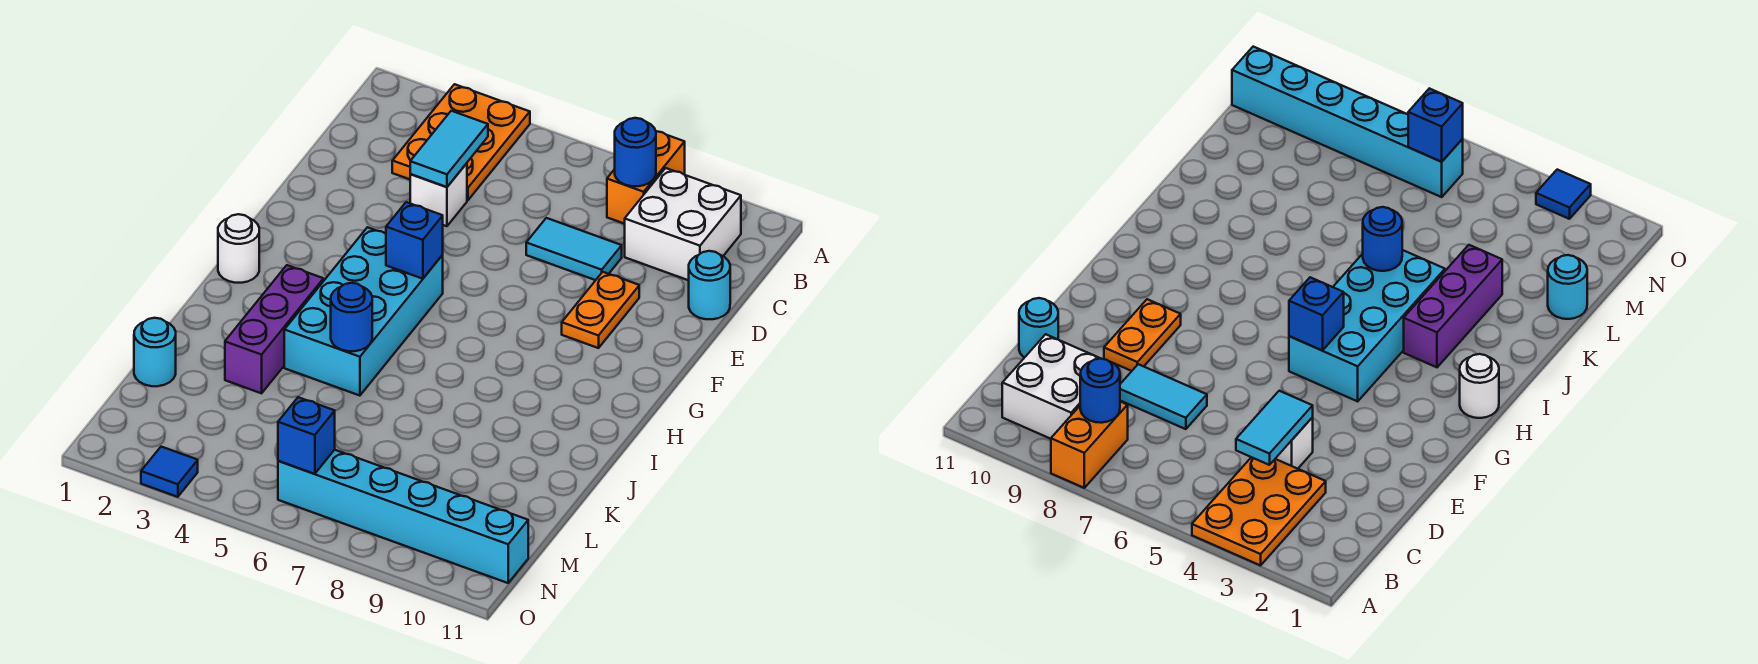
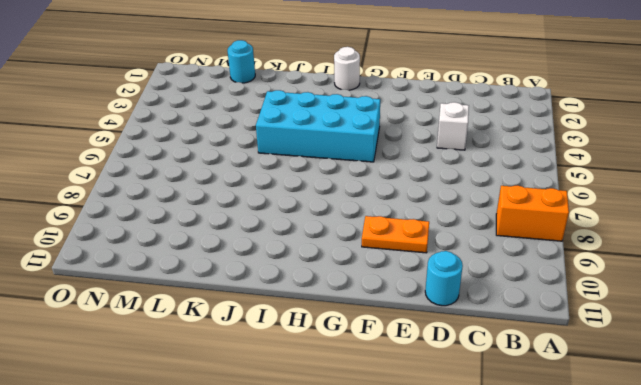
none -> orange plate A3:C4 level 1
none -> white brick B9:C10 level 1
none -> cyan tile D7:D8 level 1

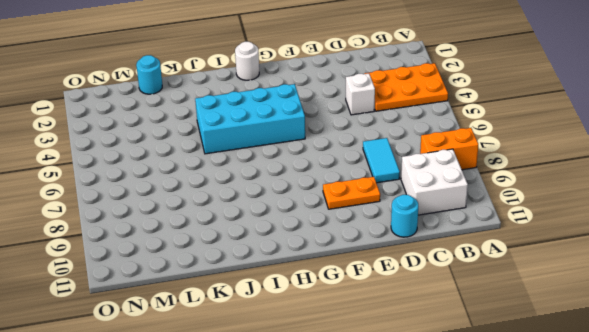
none -> purple brick I3:K3 level 1
none -> cyan brick N6:N11 level 1
none -> blue tile O3 level 1

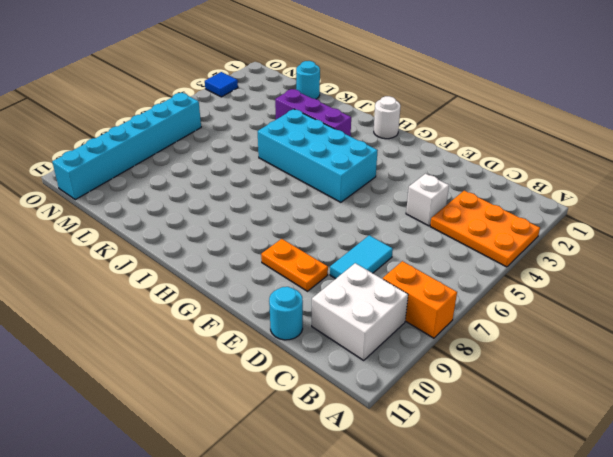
none -> blue round brick B8 level 2
none -> cyan tile C4:D4 level 2
none -> blue brick G5 level 2

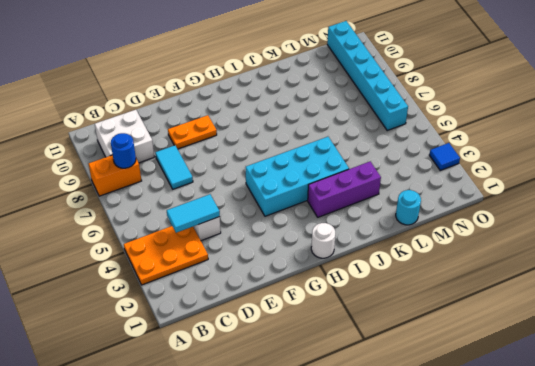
none -> cyan round brick D11 level 1
none -> blue brick G5 level 2
none -> blue round brick J5 level 2

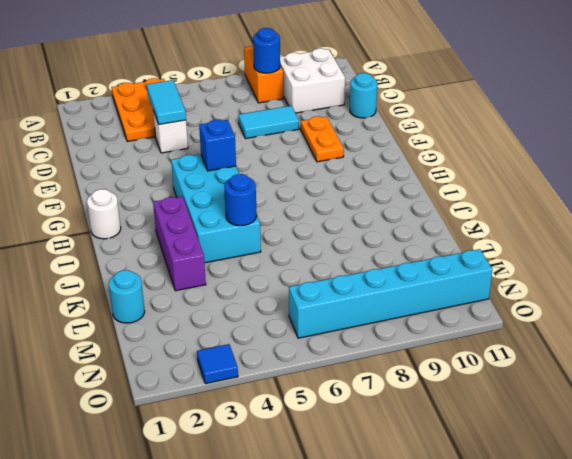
none -> blue brick N6 level 2

